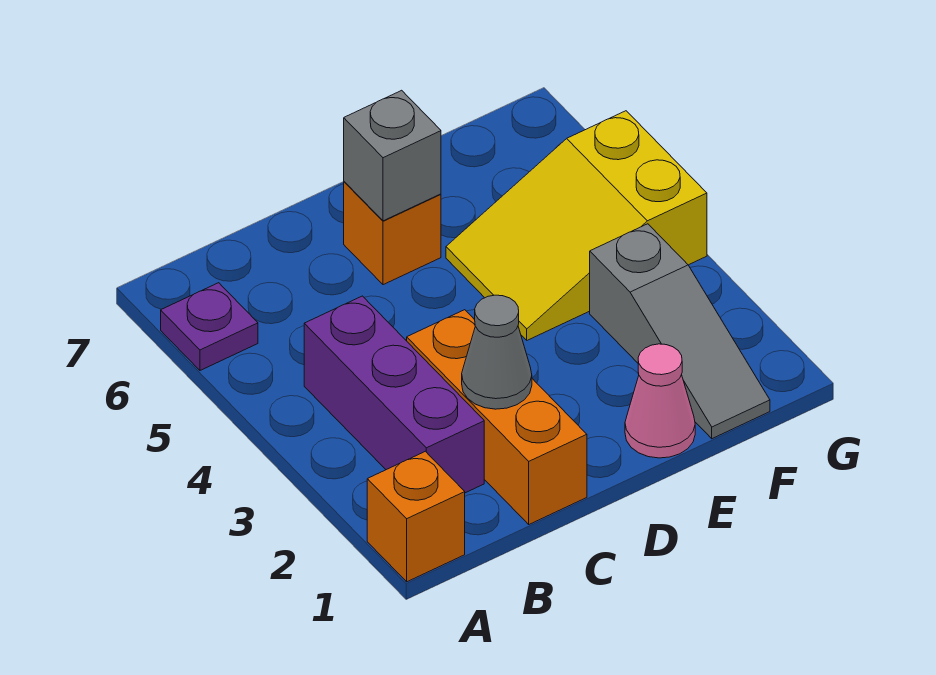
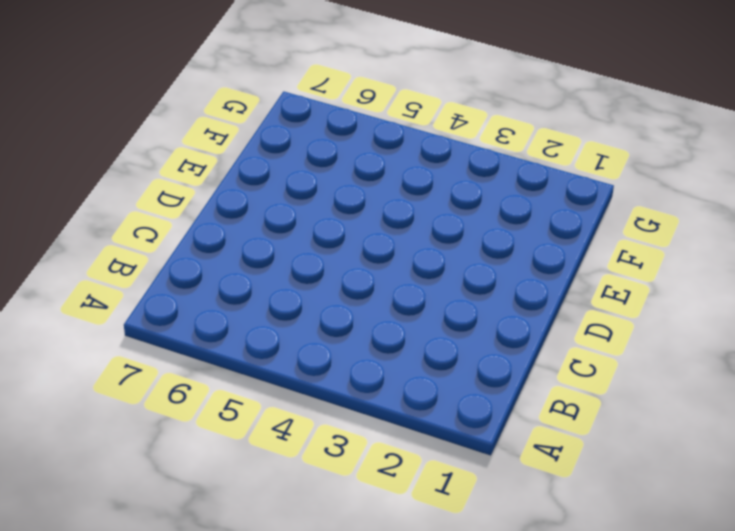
none -> orange brick A1 level 1
none -> purple plate A6 level 1

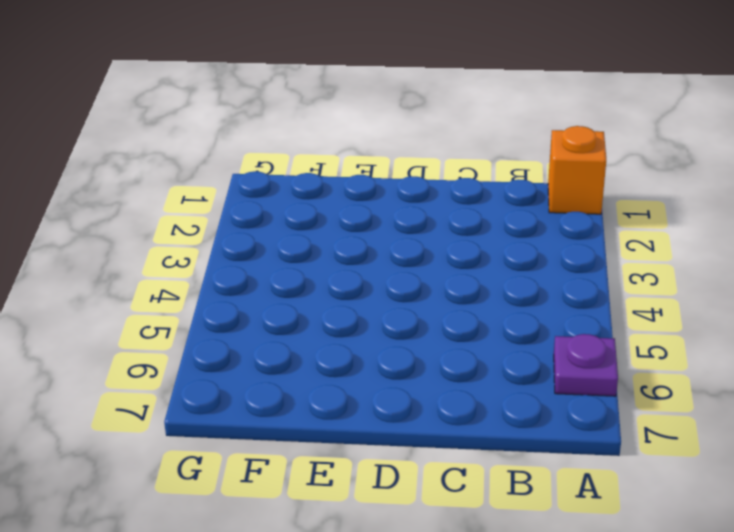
none -> purple brick B2:B4 level 1
none -> orange brick C1:C3 level 1

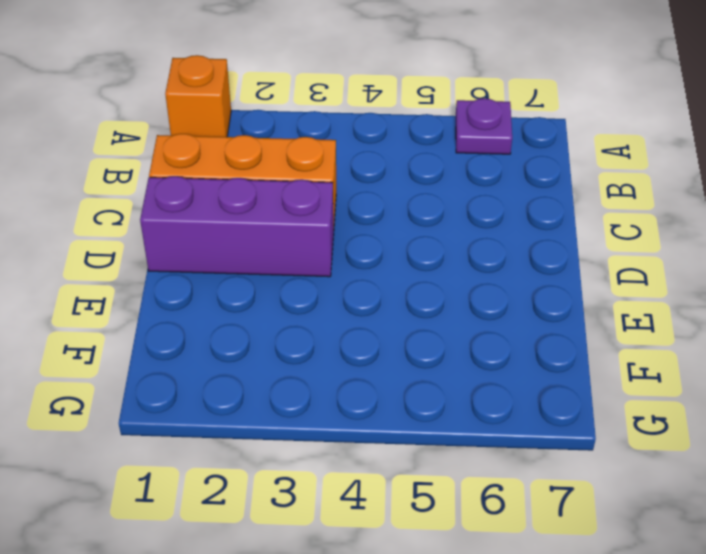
purple brick D1:D3 level 1 -> purple brick B2:B4 level 1
none -> orange brick D6 level 1
none -> pink cone E1 level 1

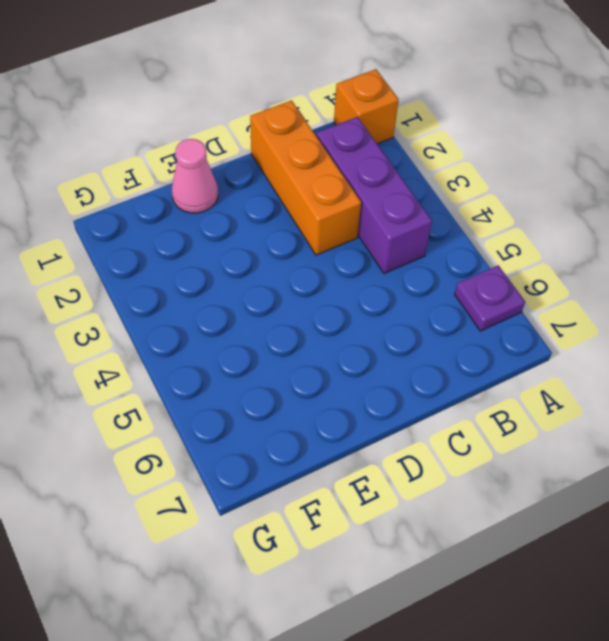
none -> orange brick D6 level 1
none -> yellow slope E4:G5 level 1 top G

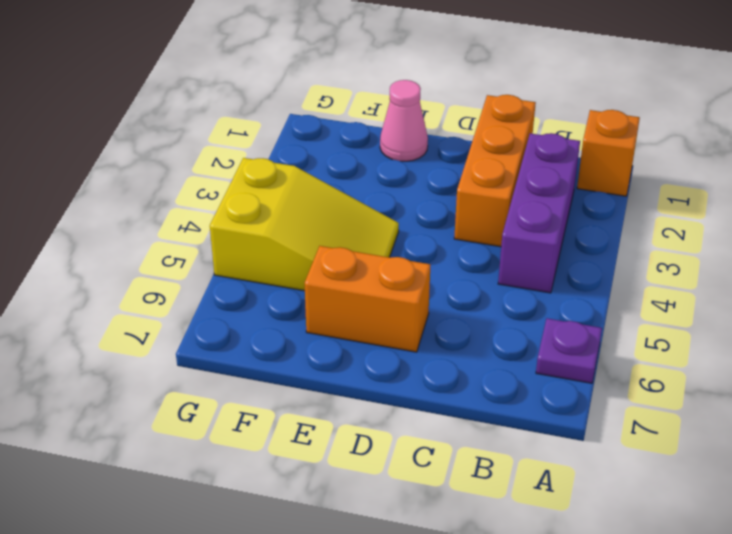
orange brick D6:E6 level 1 -> orange brick D6 level 1
none -> grey slope F1:F3 level 1 top 3
none -> grey cone C2 level 2

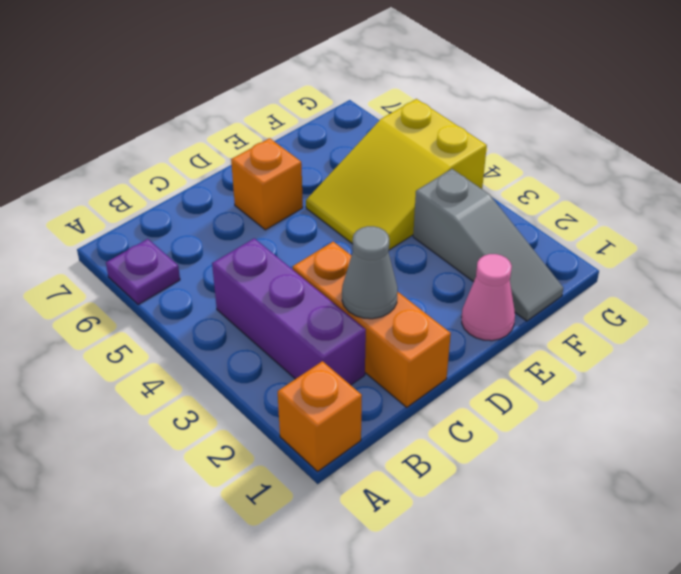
none -> grey brick D6 level 2

